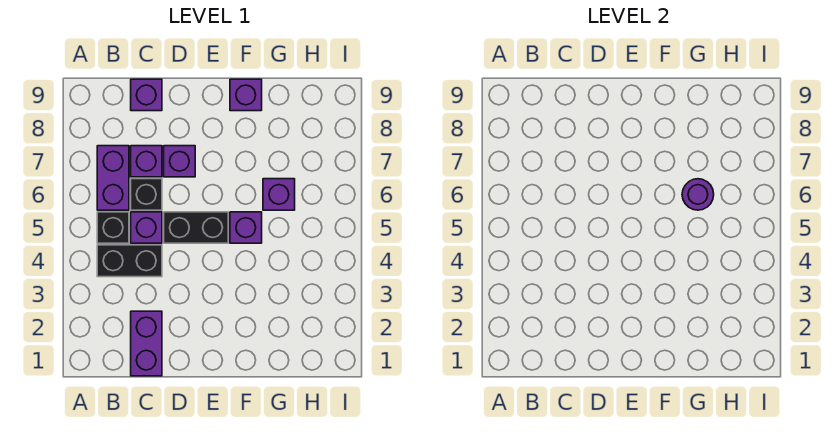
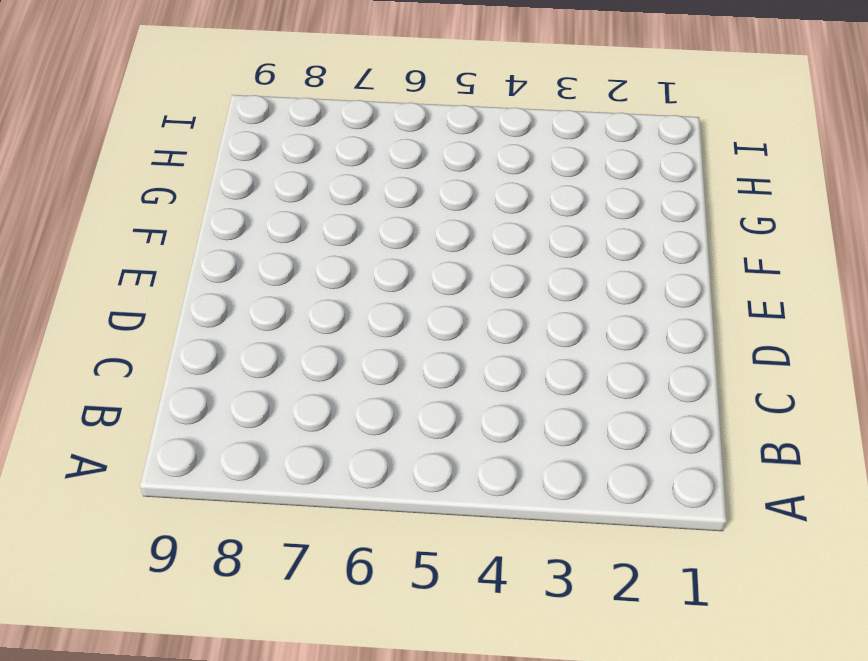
none -> black brick B4:C4 level 1
none -> black brick B5 level 1
none -> purple brick B6:B7 level 1

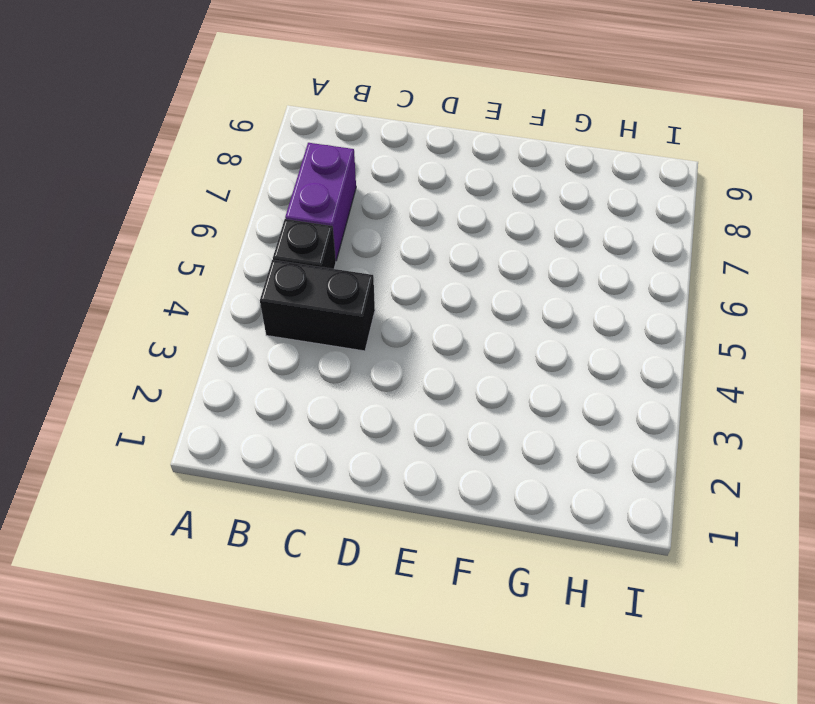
none -> purple brick C1:C2 level 1
none -> purple brick C5 level 1
none -> black brick C6 level 1

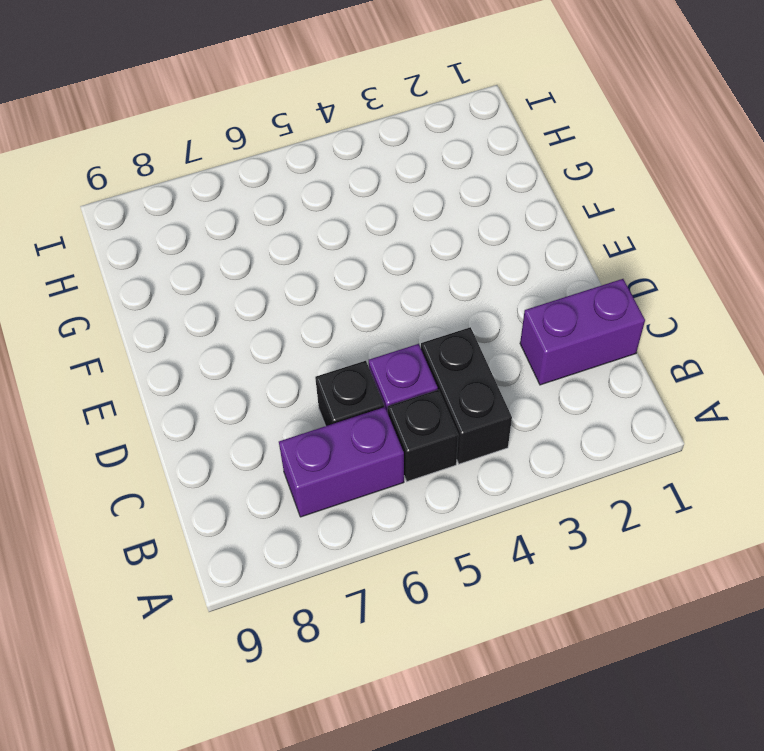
none -> purple brick C7 level 1
none -> purple brick C9 level 1
none -> black brick D5:E5 level 1

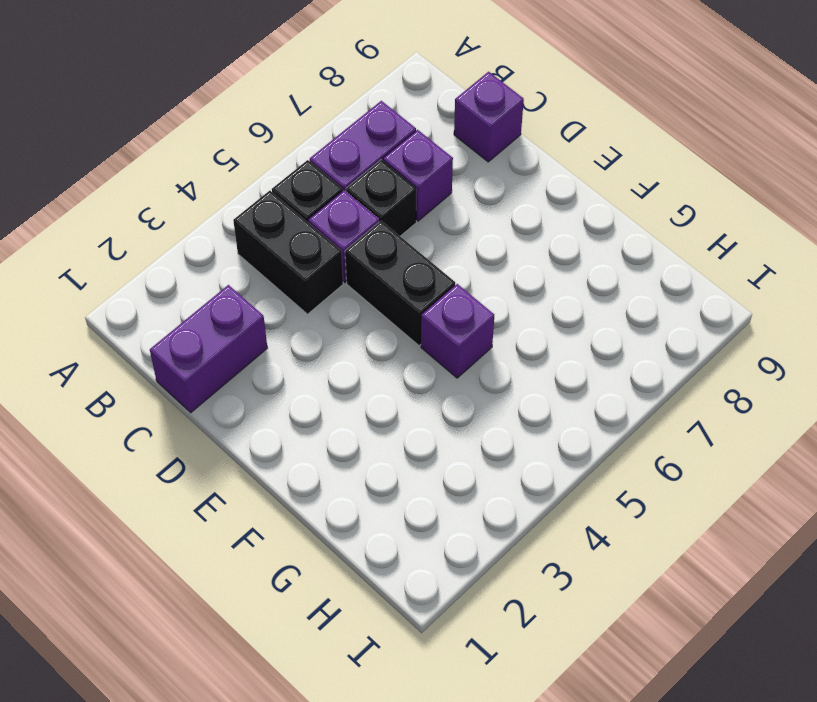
none -> purple brick D7 level 1
none -> purple brick F9 level 1
none -> purple brick G6 level 1

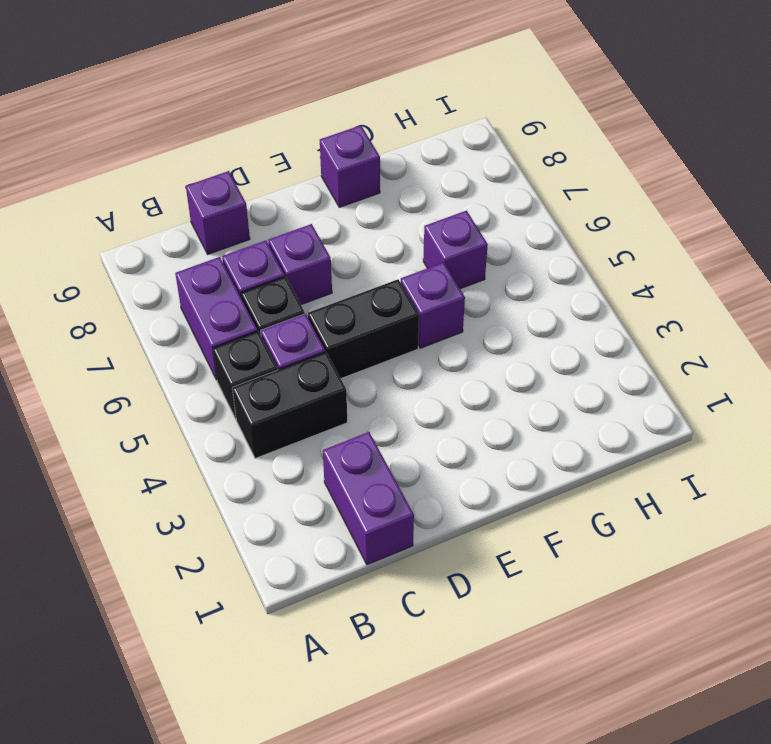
none -> purple round brick G6 level 2

